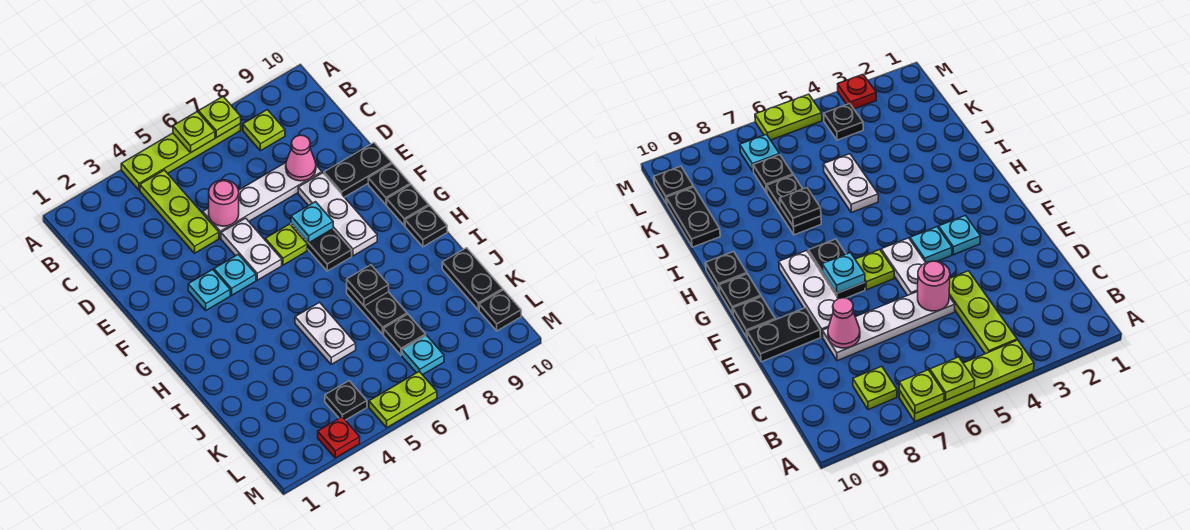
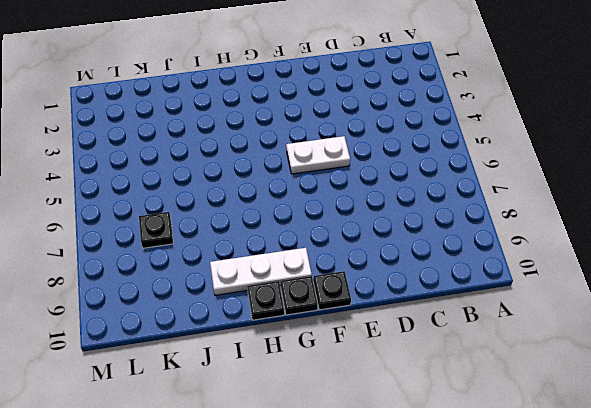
white plate G9:I9 level 1 -> white plate E8:G8 level 1
none -> lime plate A4:A7 level 1
none -> lime plate B4:D4 level 1
none -> lime plate B8 level 1

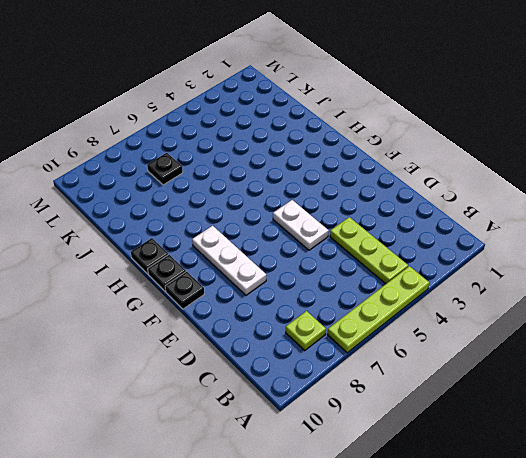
none -> white plate D5:D8 level 1
none -> black plate E9:E10 level 1
none -> cyan plate F3 level 1

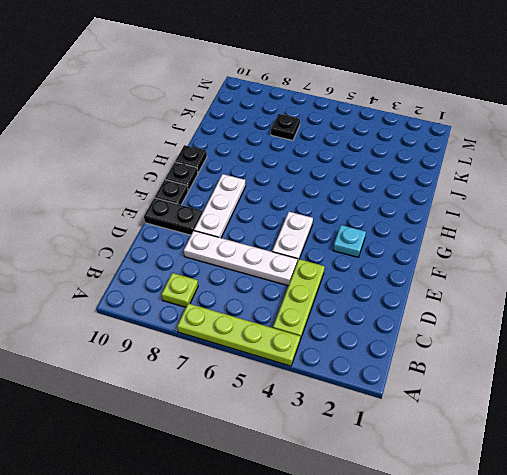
none -> cyan plate F4 level 1
none -> lime plate F6 level 1
none -> black plate F7:G7 level 1

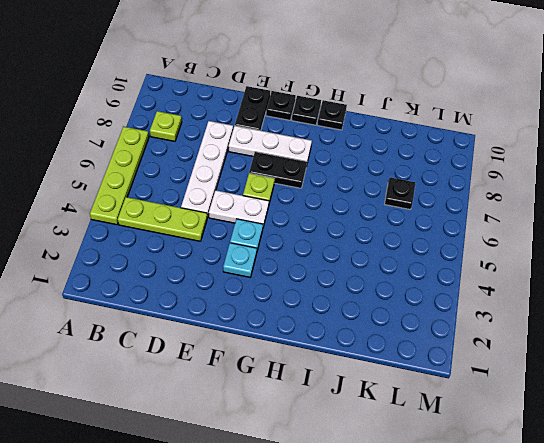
none -> white plate I5:J5 level 1
none -> black plate I7:J7 level 1
none -> black plate J10:K10 level 1

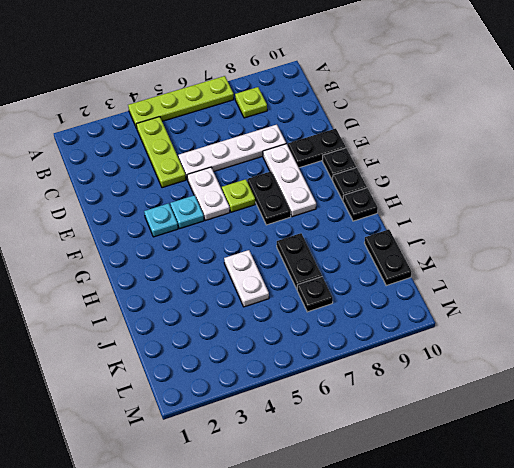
none -> black plate L4 level 1
none -> cyan plate L7 level 1
none -> black plate L10 level 1

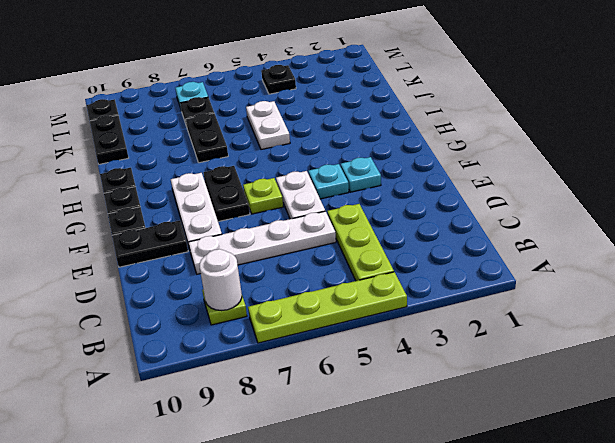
white round brick B8 level 2 -> none
none -> red plate M3 level 1
none -> lime plate M5:M6 level 1
none -> lime plate A6 level 2

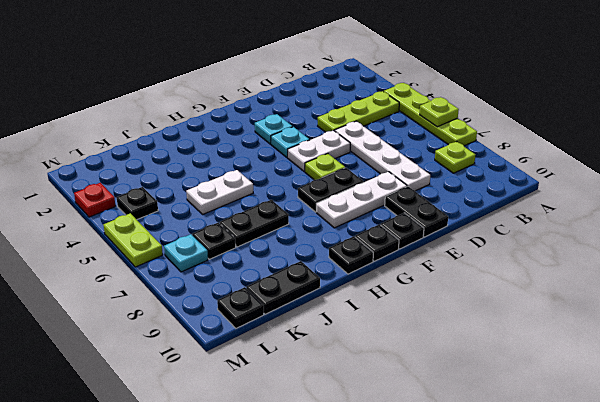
none -> lime plate A7 level 2
none -> pink round brick D5 level 2
none -> pink cone D8 level 2

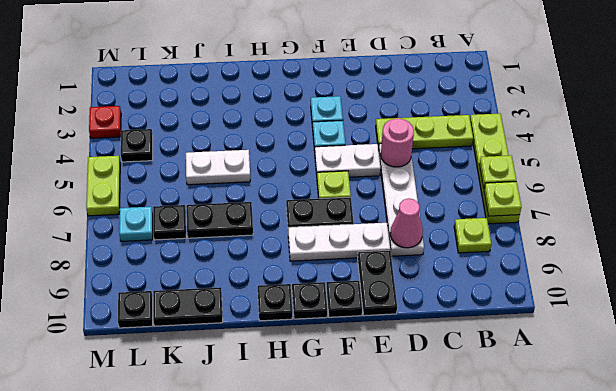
none -> cyan plate F7 level 2
none -> black plate I7 level 2

